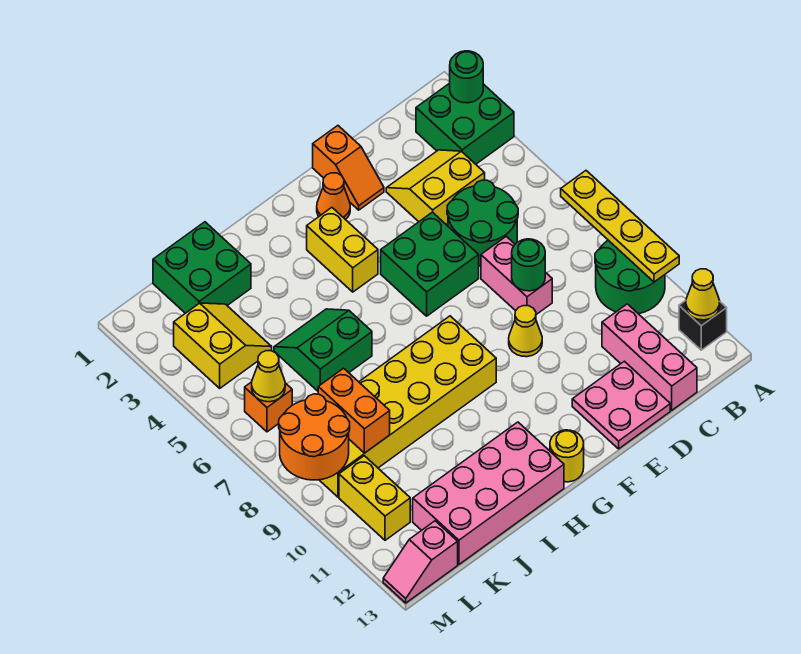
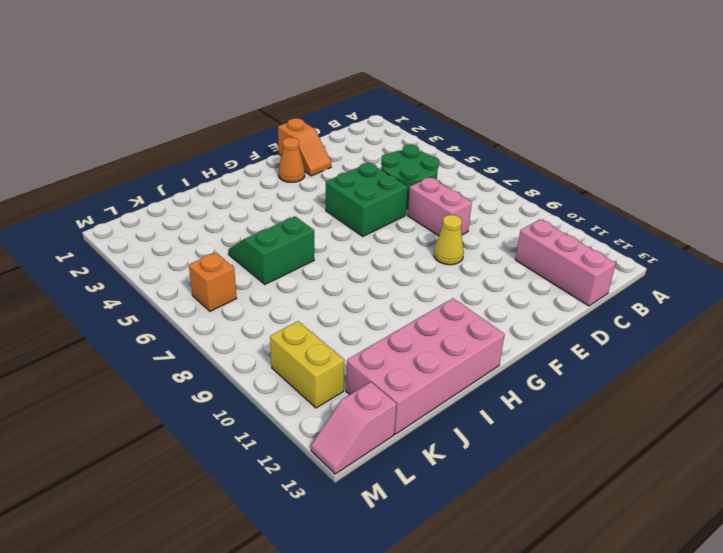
none -> green brick A2:B3 level 1
none -> green round brick A9:B10 level 1
none -> black brick A12 level 1

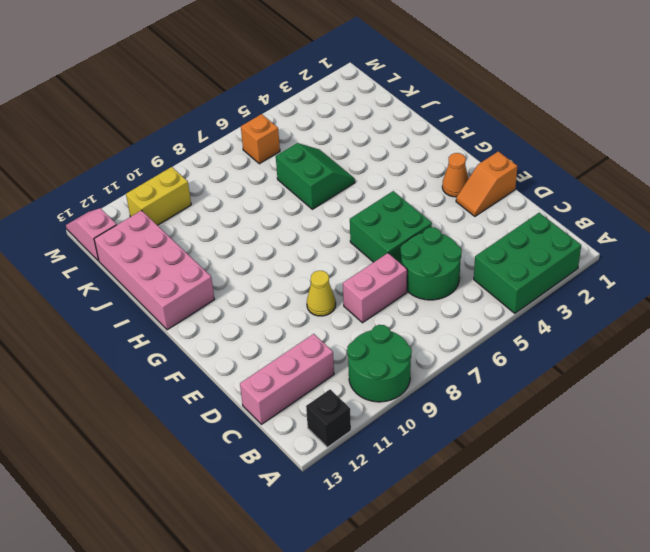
green brick A2:B4 level 1 -> green brick A2:B3 level 1
none -> yellow slope C3:D4 level 1 top 4
none -> pink plate D12:E13 level 1
none -> yellow brick G3:G4 level 1

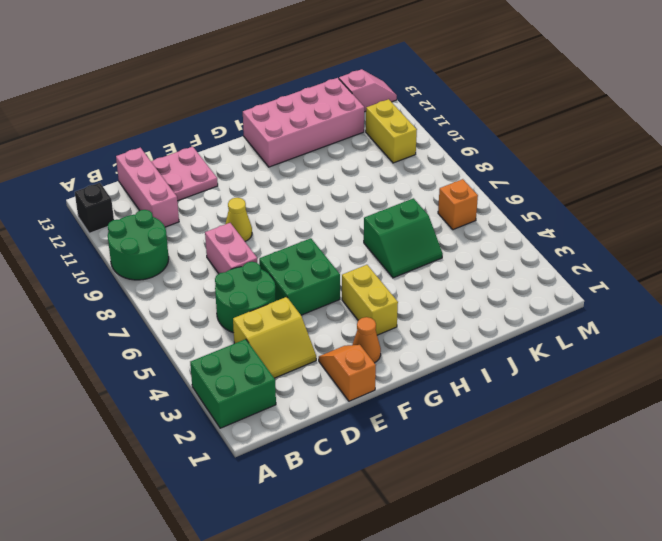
none -> yellow brick G8:L9 level 1
none -> yellow round brick G13 level 1
none -> green brick J1:K2 level 1

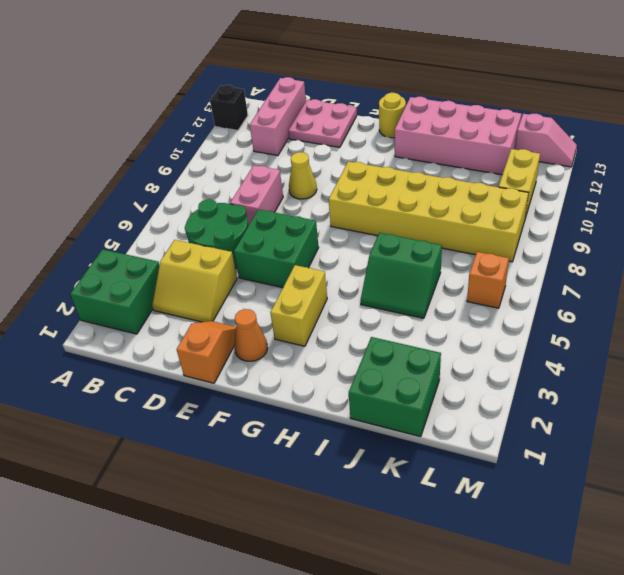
none -> green round brick A9:B10 level 1
none -> yellow slope K3:L4 level 1 top L
none -> green round brick A2 level 2

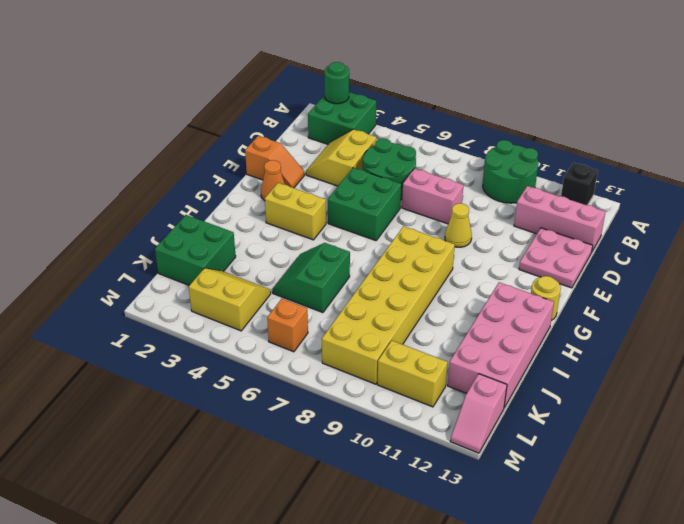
none -> yellow plate A7:A10 level 2
none -> yellow cone A12 level 2
none -> green round brick D8 level 2

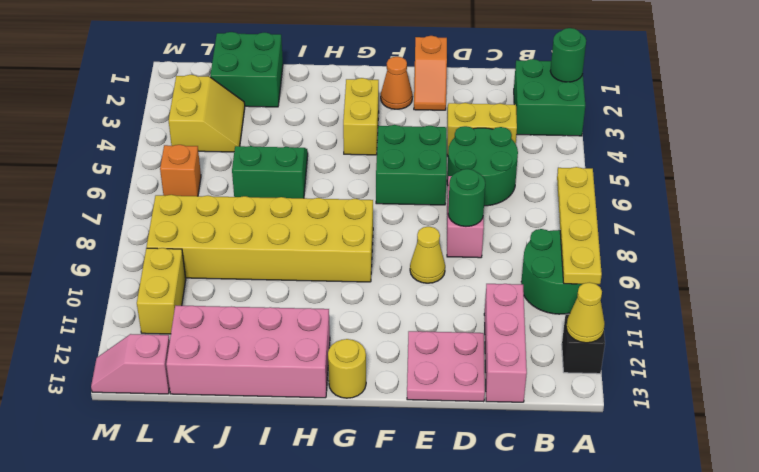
none -> orange brick K8:K9 level 2
none -> yellow cone L6 level 2
none -> orange round brick L8:M9 level 2

